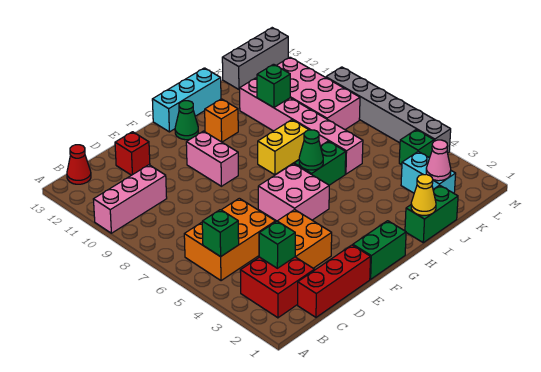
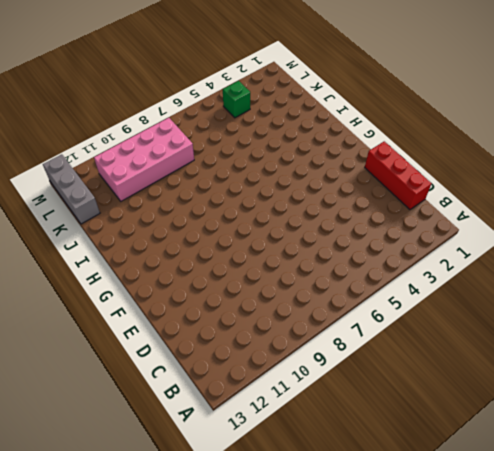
none -> pink brick A10:C10 level 1
none -> red brick B2:C3 level 1
none -> orange brick B5:D6 level 1

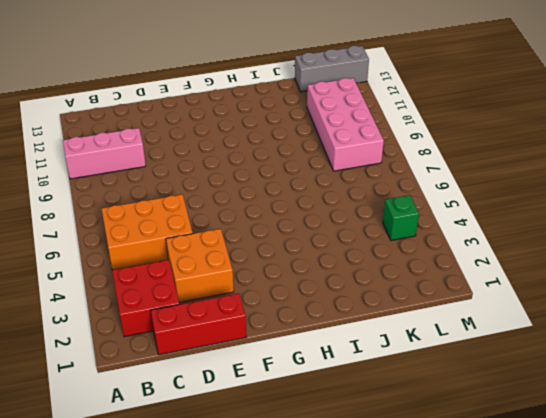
none -> red cone B13 level 1
none -> red brick D12 level 1
none -> green brick F1:G1 level 1

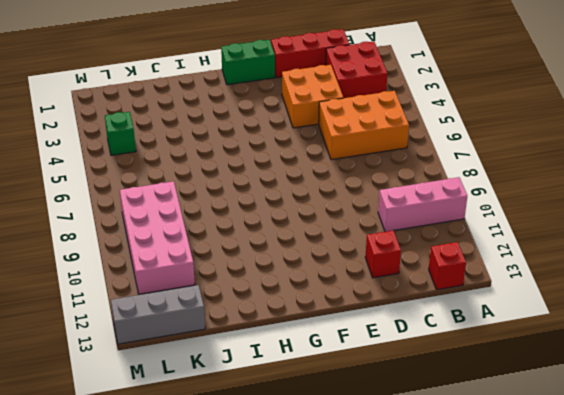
red brick B13 level 1 -> red cone B13 level 1
none -> pink brick F5:G6 level 1
none -> pink brick F9:F10 level 1
none -> green cone G12 level 1

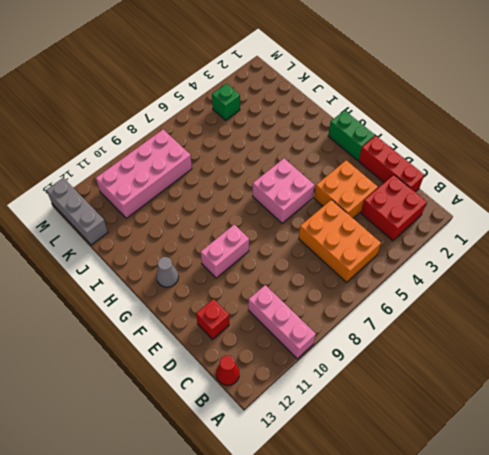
grey cone G12 level 1 -> green cone G12 level 1
none -> cyan brick G13:I13 level 1
none -> green brick H6:I6 level 1
none -> yellow brick H8:I8 level 1

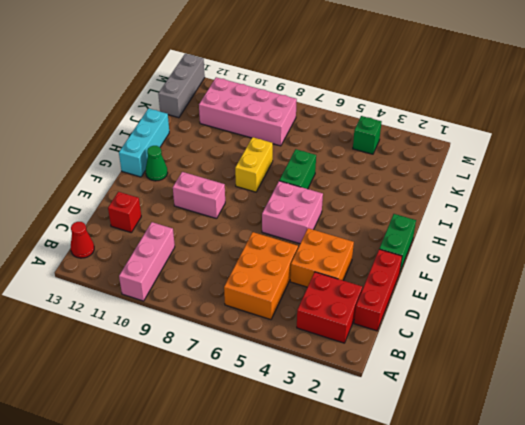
none -> orange brick H11 level 1
none -> green brick I1:J1 level 1
none -> pink brick J6:J11 level 1

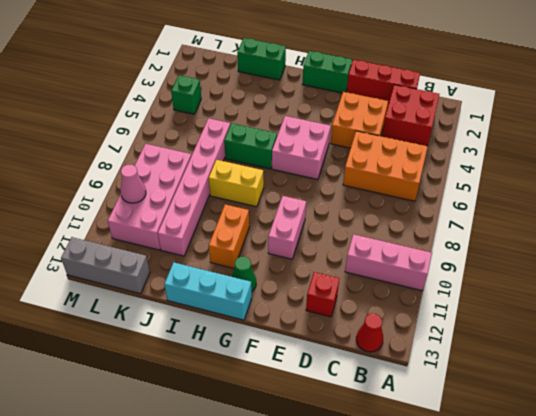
orange brick H10:H11 level 1 -> orange brick H11 level 1
pink cone L10 level 2 -> pink cone K2 level 2
none -> cyan brick K2:K3 level 1
none -> grey brick M4:M9 level 1
none -> green brick B5 level 2

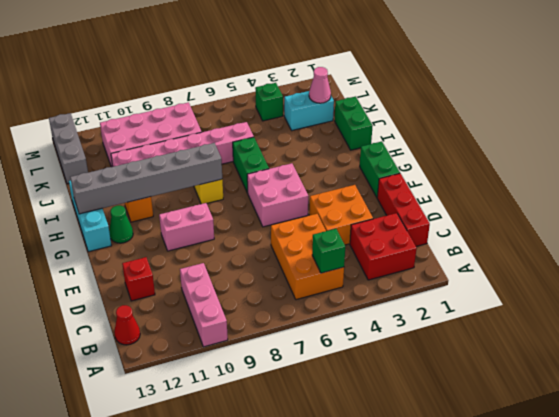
grey brick H8:H13 level 2 -> grey brick M4:M9 level 1
none -> green brick C3 level 2
none -> green cone H6 level 2
none -> yellow cone I1 level 2

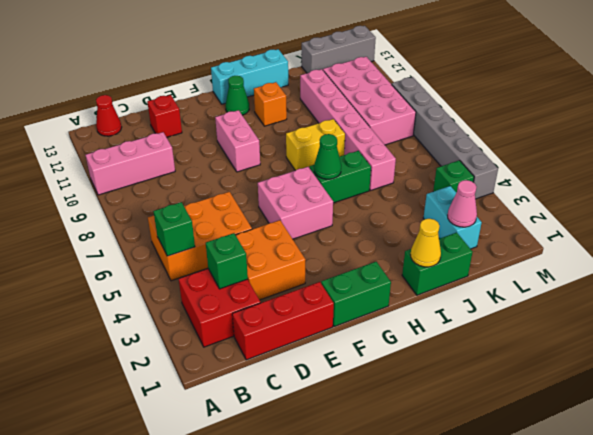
none -> green brick J10 level 2

